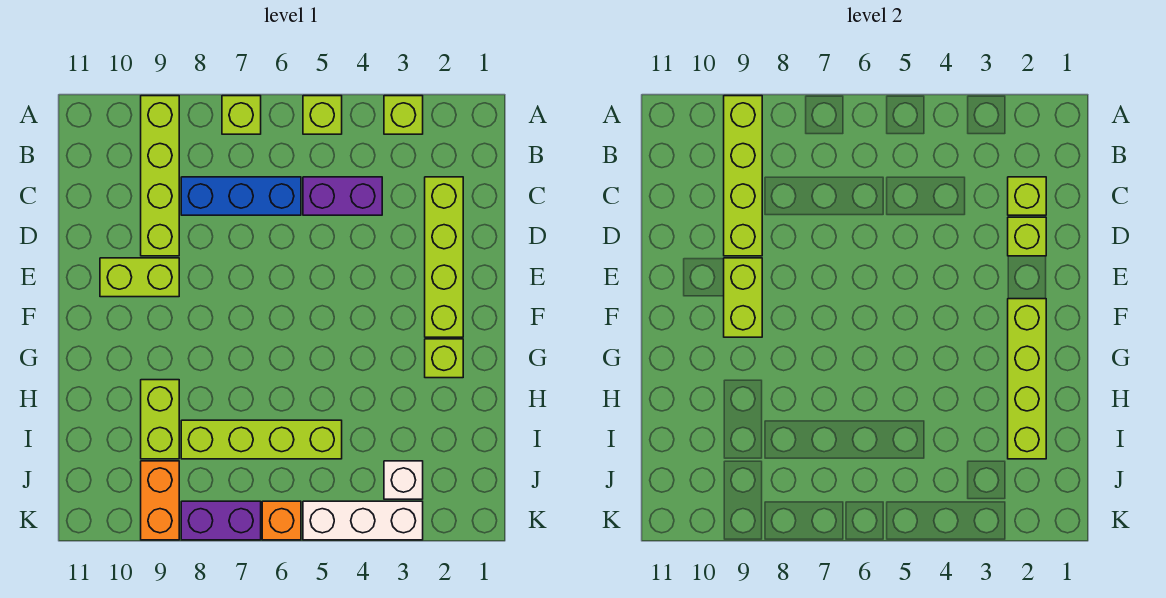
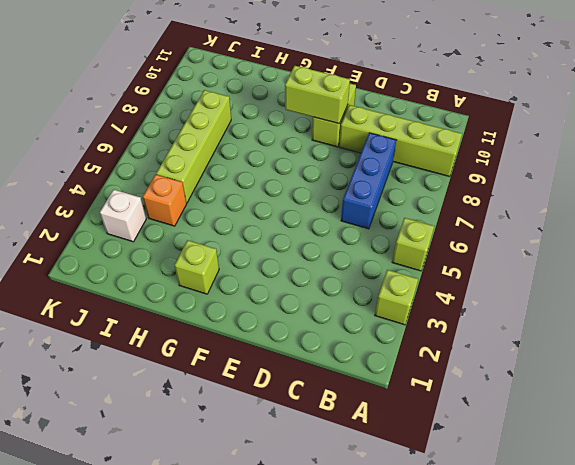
orange brick I4 level 1 -> orange brick K6 level 1
none -> lime brick A7 level 1
none -> lime brick C2:F2 level 1
none -> purple brick C4:C5 level 1

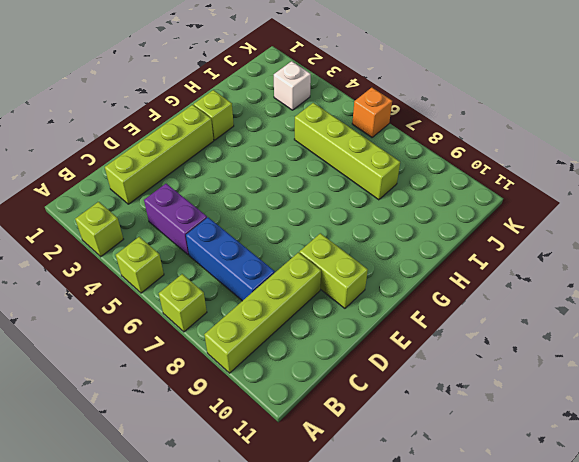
none -> lime brick H9:I9 level 1
none -> orange brick J9:K9 level 1
none -> white brick K3:K5 level 1

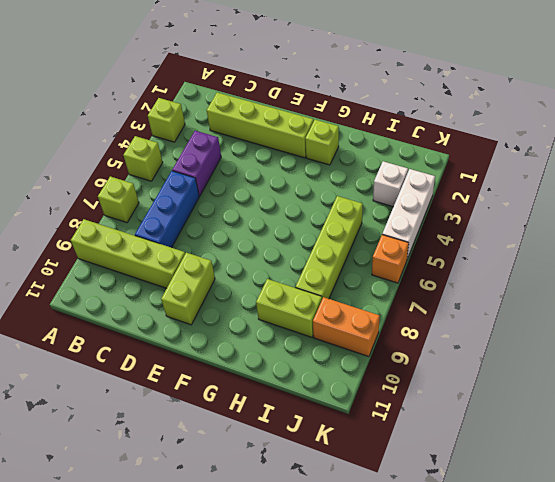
none -> purple brick K7:K8 level 1
none -> lime brick A9:D9 level 2
none -> lime brick C2 level 2

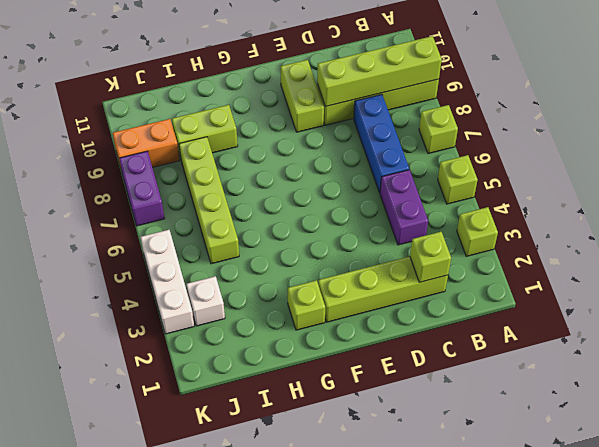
none -> orange brick K6 level 1
none -> lime brick D2 level 2
none -> lime brick E9:F9 level 2

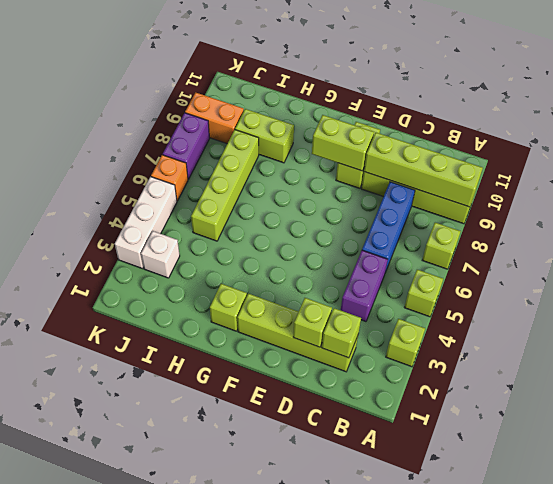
none -> lime brick F2:I2 level 2

